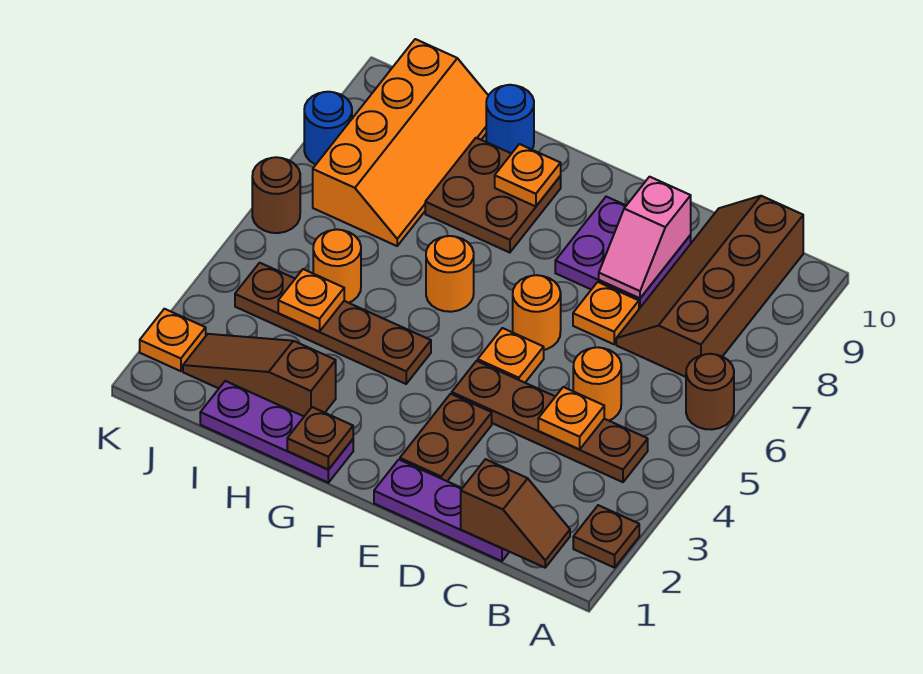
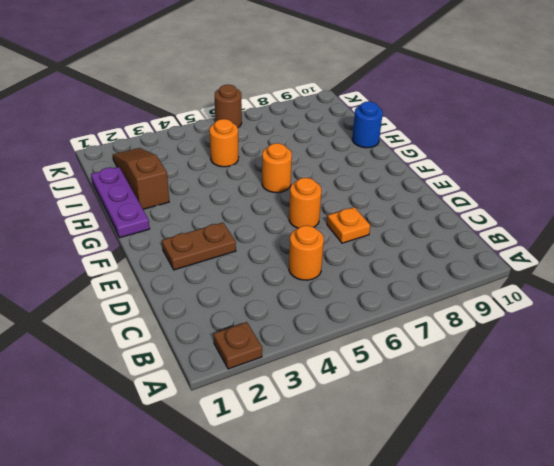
none -> brown round brick A6 level 1
none -> brown plate B4:E4 level 1
none -> brown slope B7:C10 level 1 top B

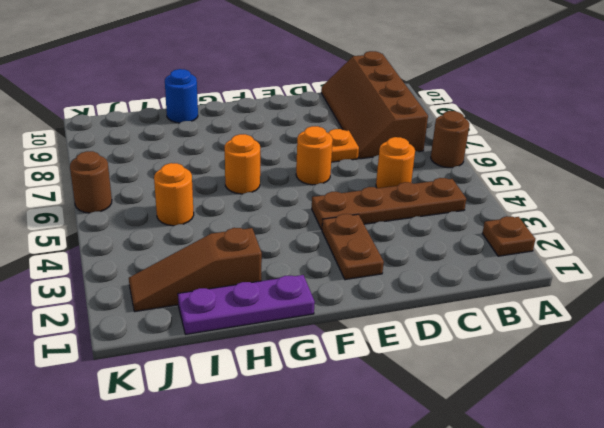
none -> purple plate C1:E1 level 1
none -> purple plate D8:E9 level 1
none -> orange plate E5 level 1

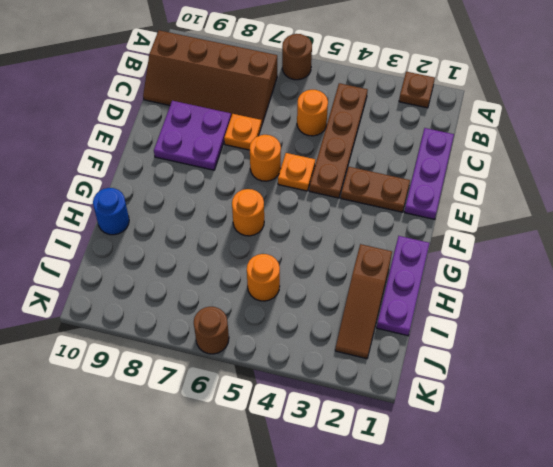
none -> brown plate G4:J4 level 1
none -> brown plate G8:H9 level 1
none -> orange slope I7:J10 level 1 top J

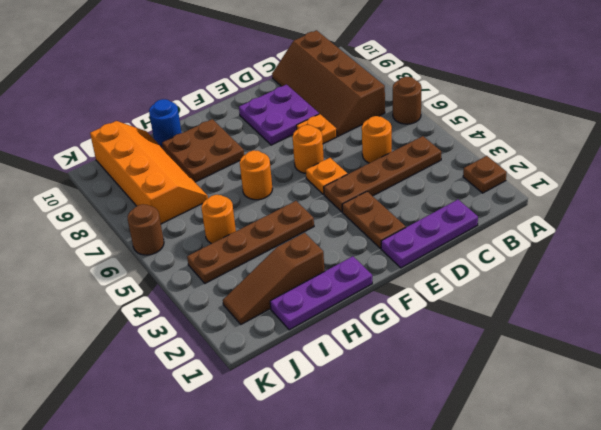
none -> orange plate K2 level 1
none -> blue round brick K8 level 1
none -> brown slope B1:C1 level 2 top C

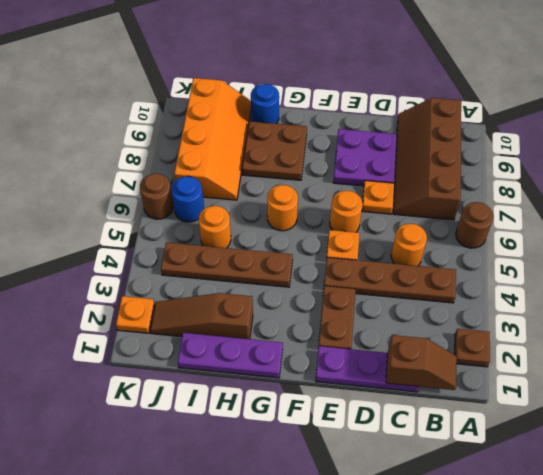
blue round brick J6 level 1 -> blue round brick K8 level 1
none -> orange plate C4 level 2
none -> pink slope D8:D9 level 2 top 9
none -> brown plate G1 level 2

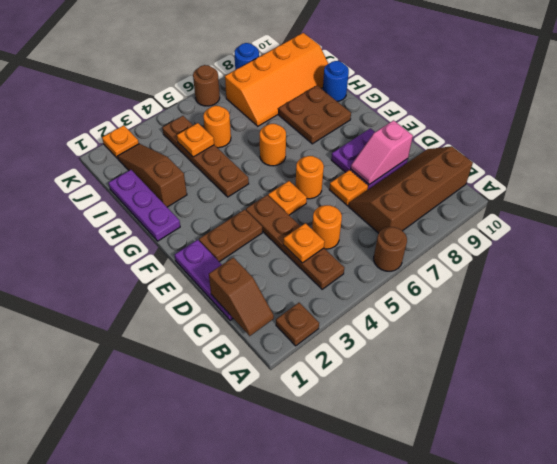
none -> brown plate G1 level 2
none -> orange plate G9 level 2

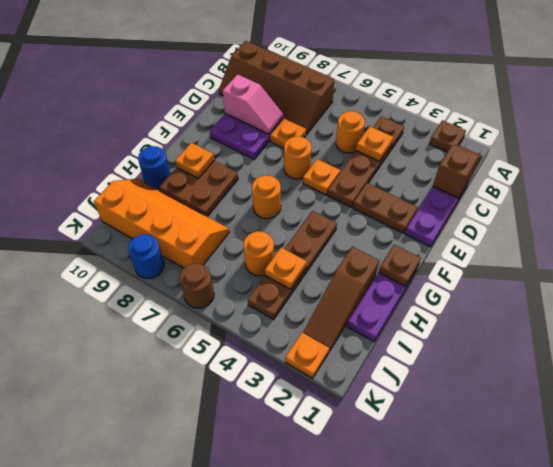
none -> brown round brick A6 level 1

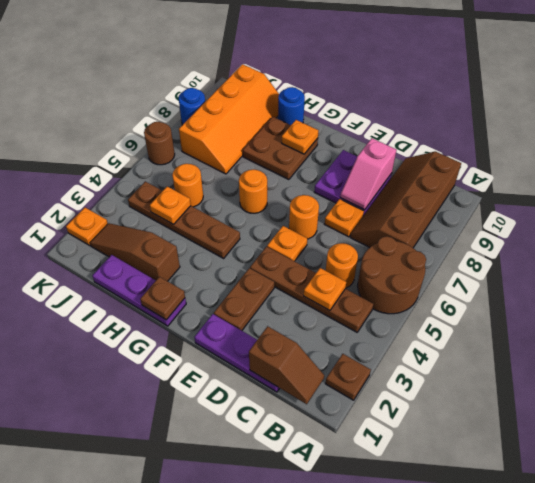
brown round brick A5:B6 level 1 -> brown round brick A6 level 1

